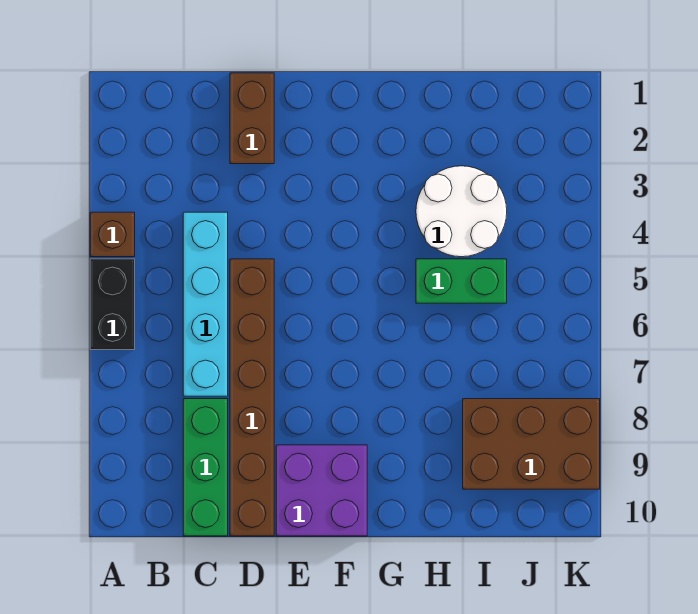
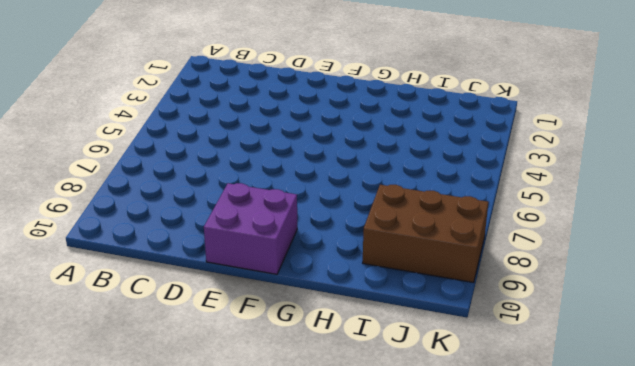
none -> brown brick A4 level 1
none -> black brick A5:A6 level 1

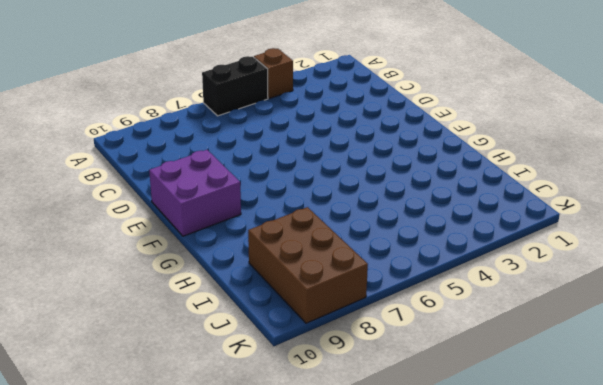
none -> cyan brick C4:C7 level 1
none -> green brick C8:C10 level 1

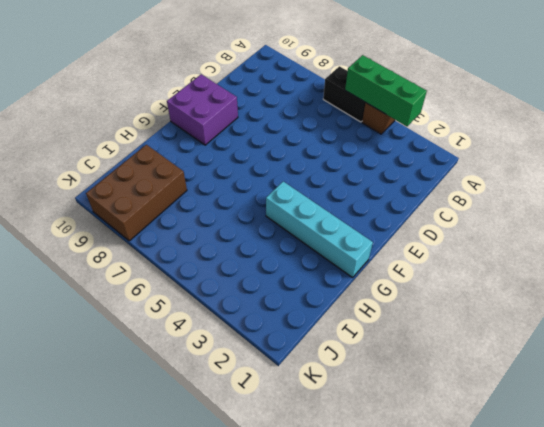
green brick A3:A5 level 2 -> green brick C8:C10 level 1
cyan brick G1:G4 level 1 -> cyan brick C4:C7 level 1
none -> brown brick D1:D2 level 1
none -> brown brick D5:D10 level 1

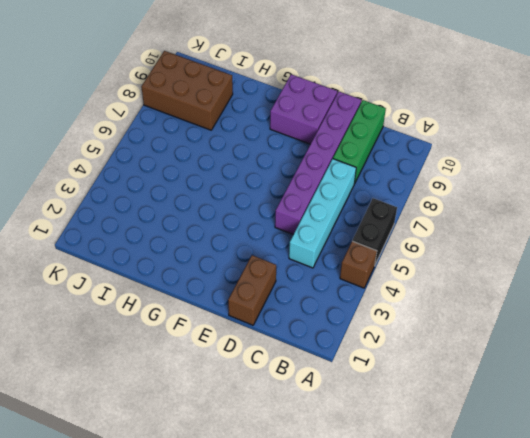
purple brick D5:D10 level 1 -> brown brick D5:D10 level 1
none -> white round brick H3:I4 level 1
none -> green brick H5:I5 level 1

